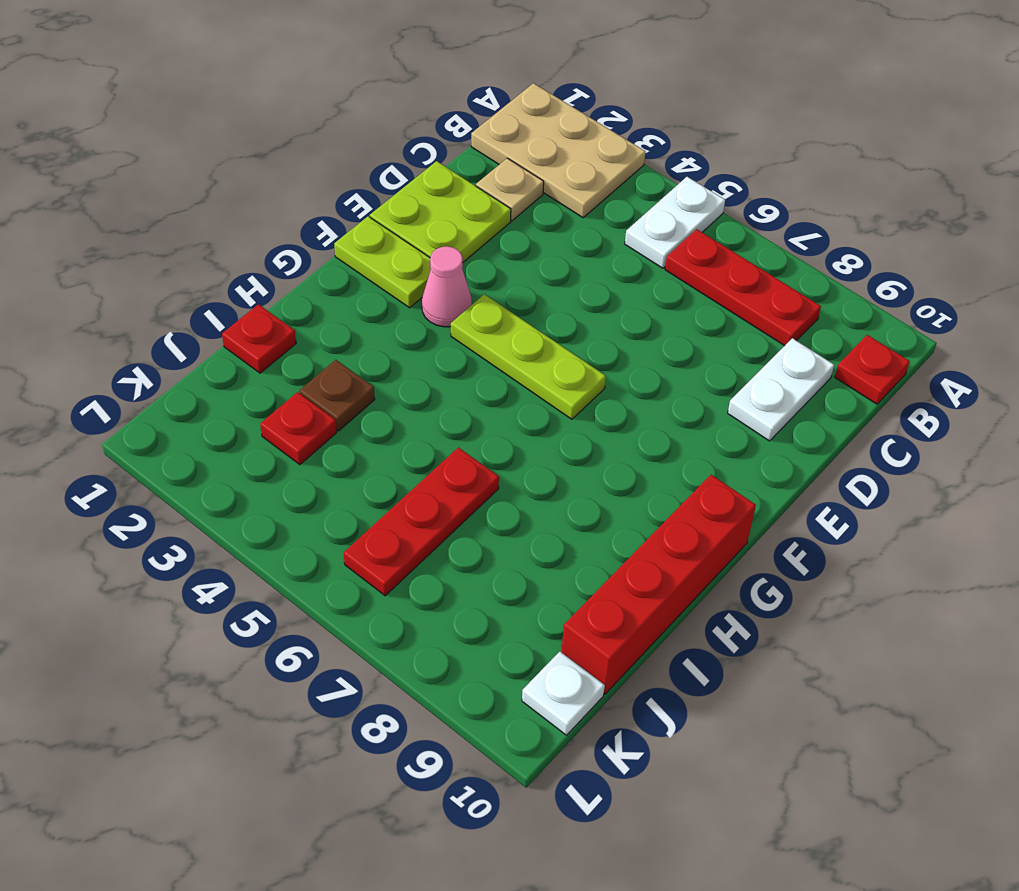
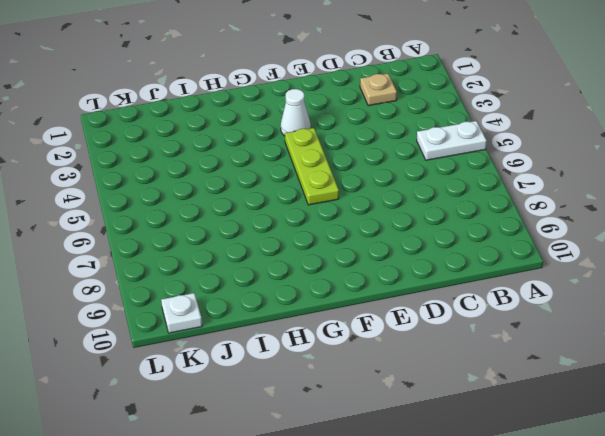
white cone F3 level 1 -> pink cone F3 level 1
none -> tan plate A1:B3 level 1
none -> red plate B6:B8 level 1
none -> red plate B10 level 1

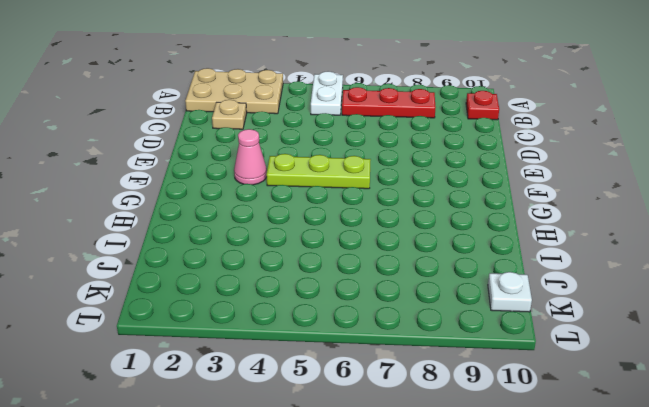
none -> white plate C9:D9 level 1
none -> lime plate D1:E2 level 1
none -> lime plate F1:F2 level 1

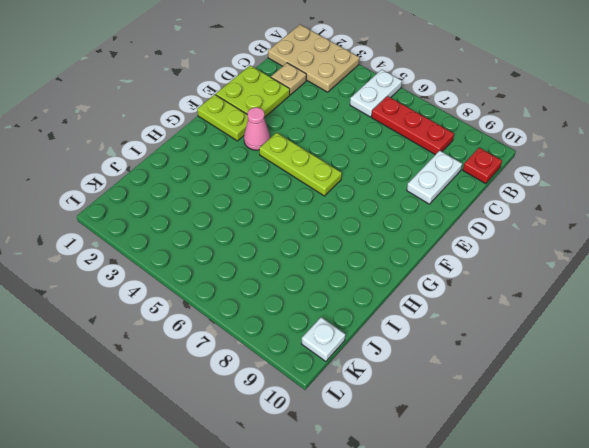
none -> red brick G10:J10 level 1
none -> red plate I1 level 1
none -> brown plate I3 level 1

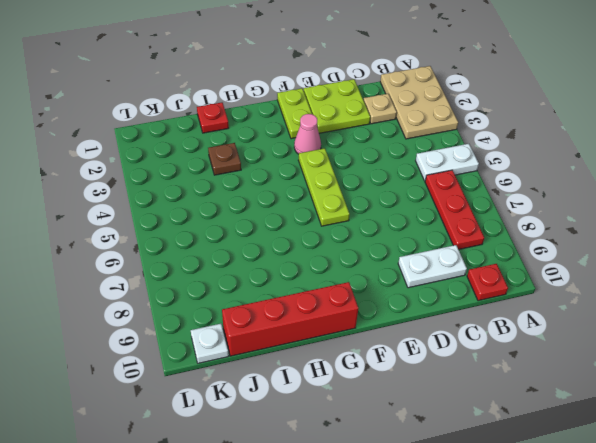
none -> red plate I6:K6 level 1
none -> red plate J3 level 1

